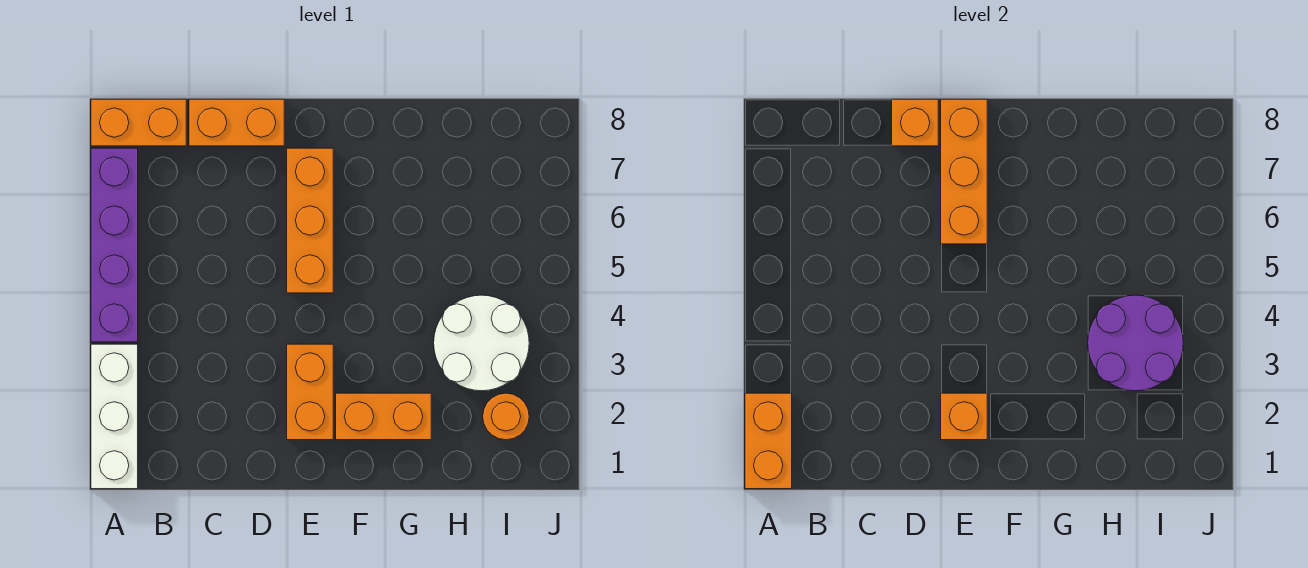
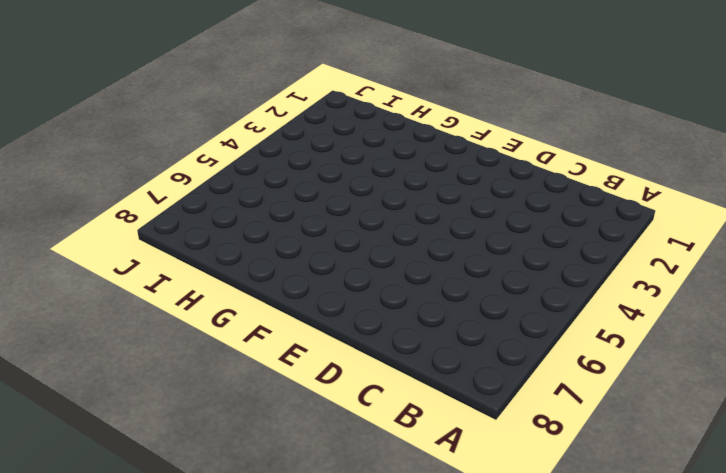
none -> white brick A1:A3 level 1
none -> purple brick A4:A7 level 1
none -> orange brick A8:B8 level 1

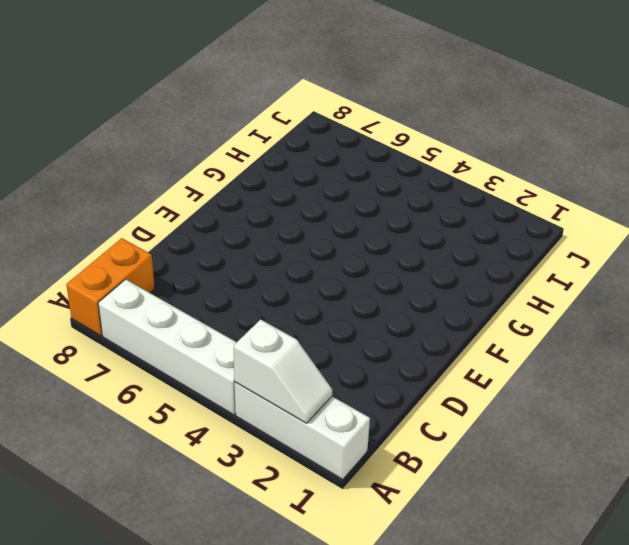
white slope A2:A3 level 2 top 3 -> orange brick A1:A2 level 2
white brick A4:A7 level 1 -> purple brick A4:A7 level 1
none -> orange brick C8:D8 level 1
none -> orange brick E2:E3 level 1
none -> orange brick E5:E7 level 1

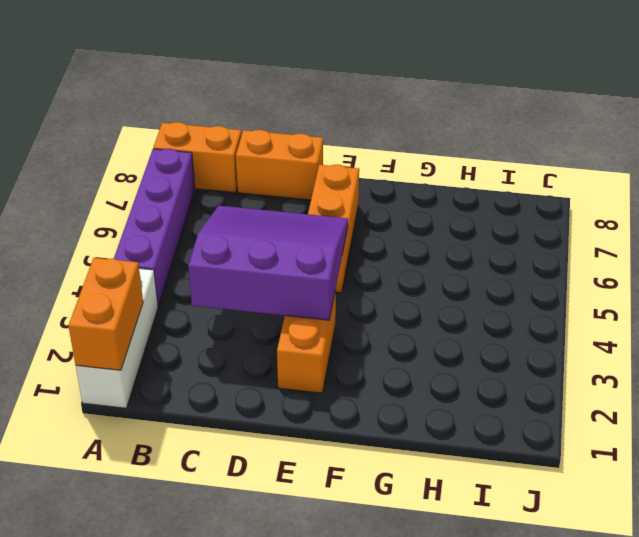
purple slope C3:E5 level 2 top 3 -> none
none -> orange brick F2:G2 level 1
none -> white round brick H3:I4 level 1
none -> orange round brick I2 level 1

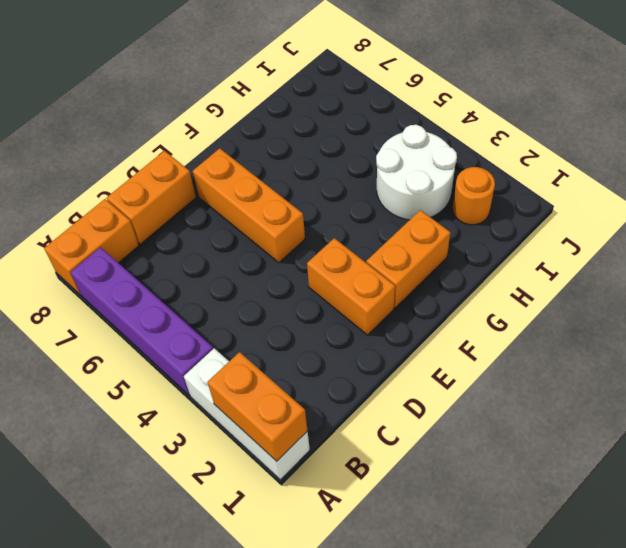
none -> orange brick D8 level 2
none -> orange brick E2 level 2
none -> orange brick E6:E8 level 2

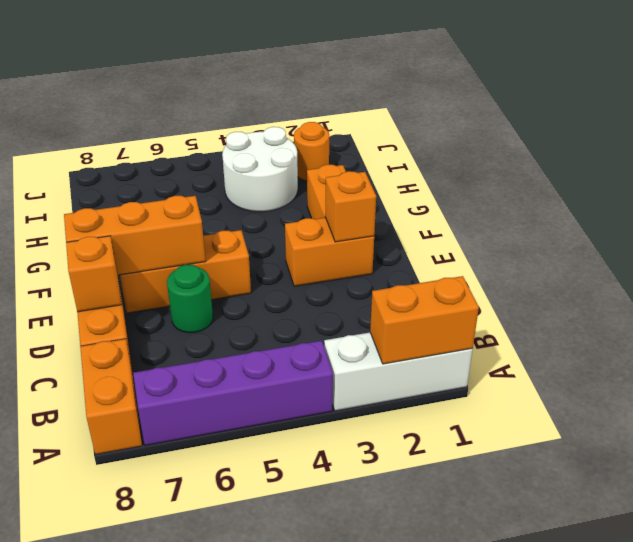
green round brick D6 level 1 -> none
none -> purple round brick H3:I4 level 2

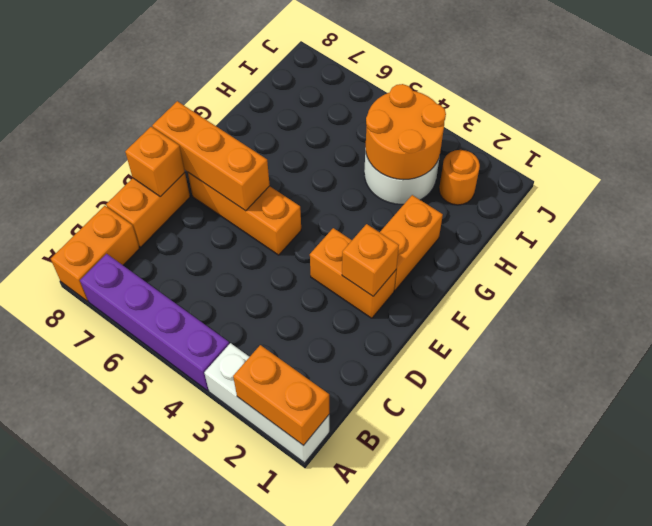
orange round brick H3:I4 level 2 -> purple round brick H3:I4 level 2

